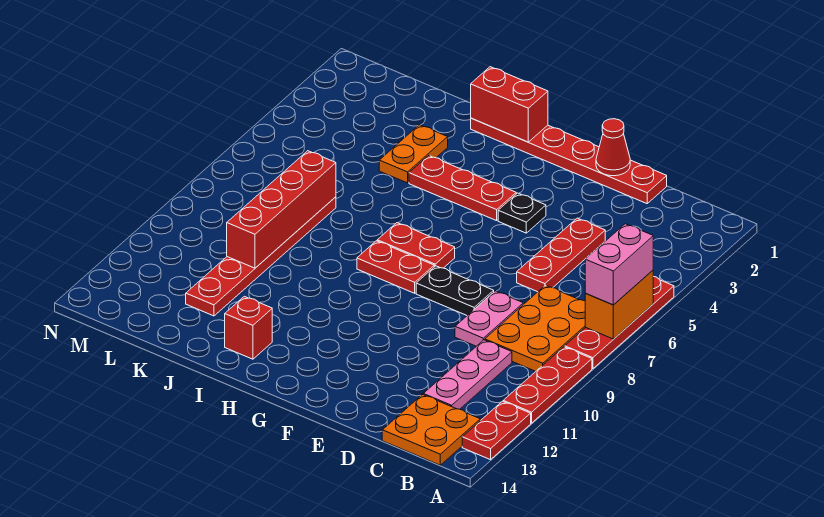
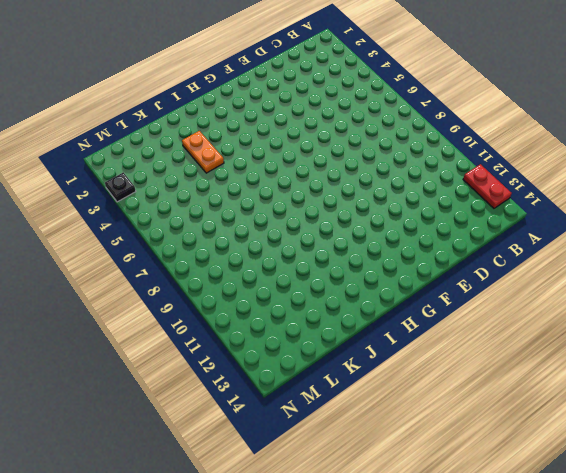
black plate N3 level 1 -> black plate F4 level 1
none -> red plate A5:A8 level 1
none -> red plate A9:A11 level 1
none -> orange plate B7:C9 level 1

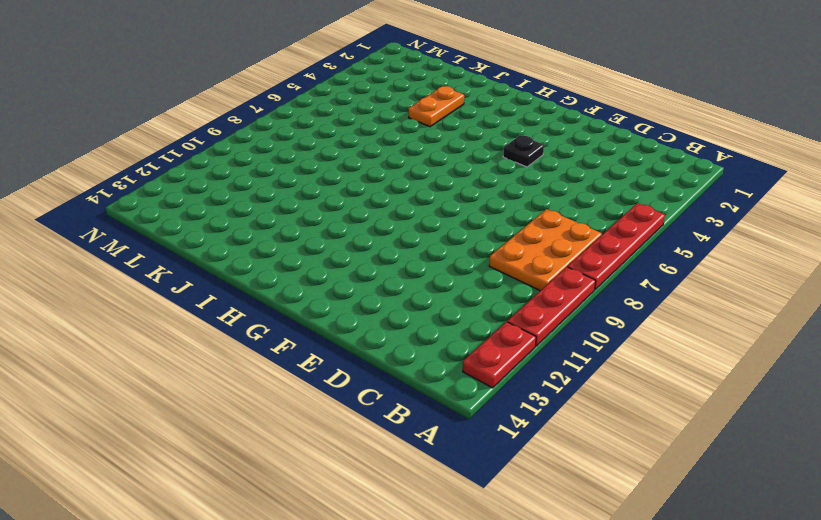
none -> orange plate B13:C14 level 1
none -> pink plate C10:C12 level 1
none -> red plate D1:I1 level 1

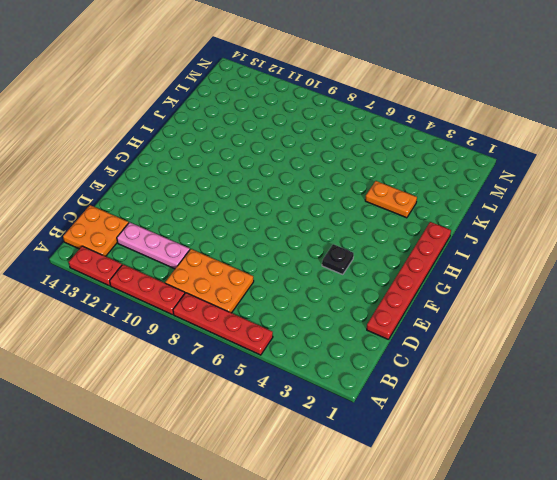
none -> red plate D4:D6 level 1
none -> pink plate D8:D9 level 1
none -> black plate E8:F8 level 1

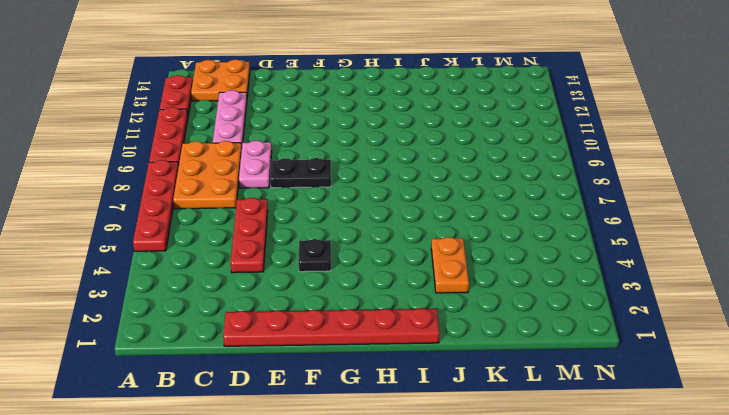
none -> red plate G4:I4 level 1
none -> red plate G7:H7 level 1
none -> red plate G8:H8 level 1

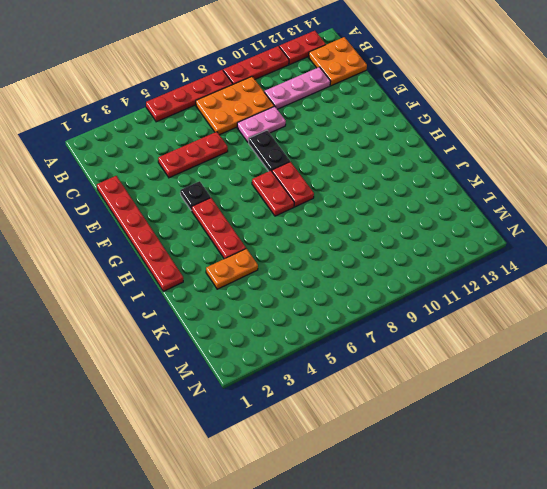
none -> red brick I13 level 1
none -> red plate K7:K12 level 1
none -> orange brick A6:A7 level 2

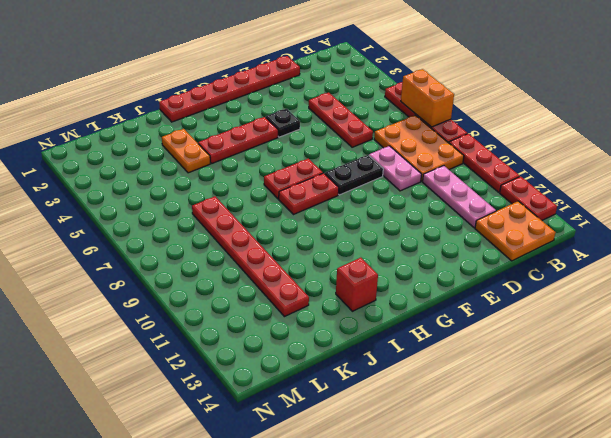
none -> red cone E1 level 2
none -> red brick H1:I1 level 2
none -> red brick K7:K10 level 2

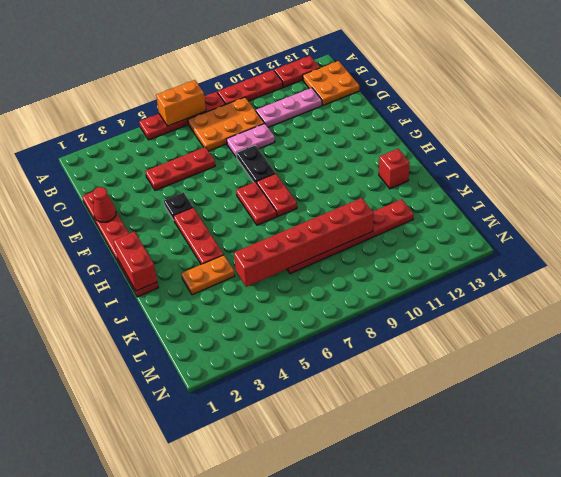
red brick K5:K10 level 2 -> red brick K7:K10 level 2
none -> pink brick A6:A7 level 3

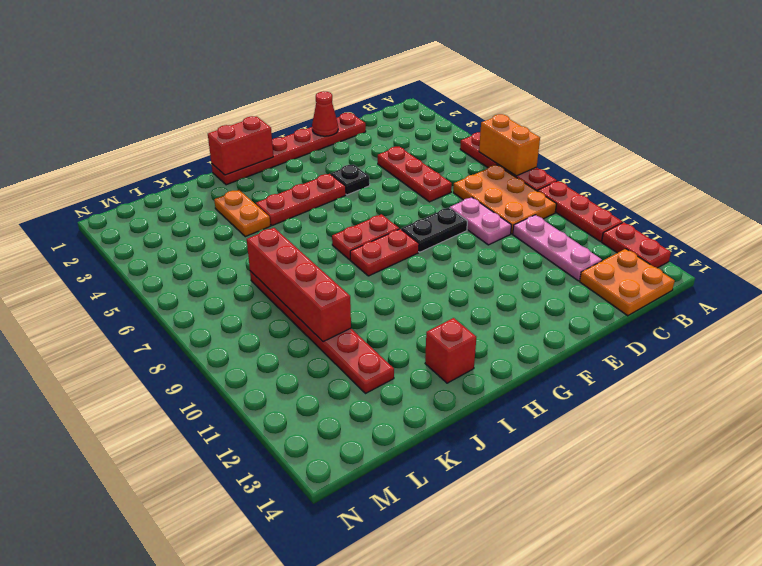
none -> pink brick A6:A7 level 3

